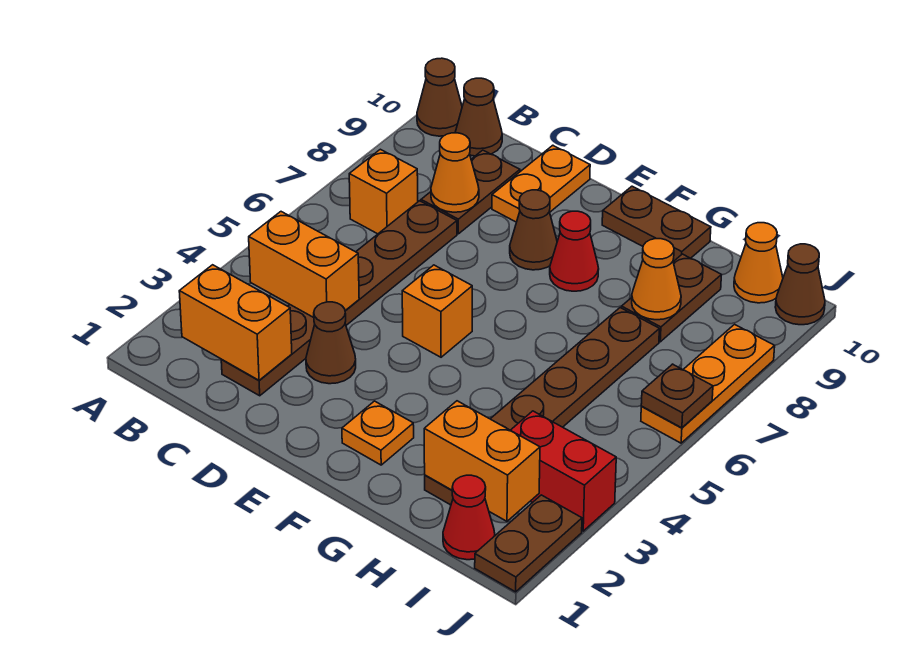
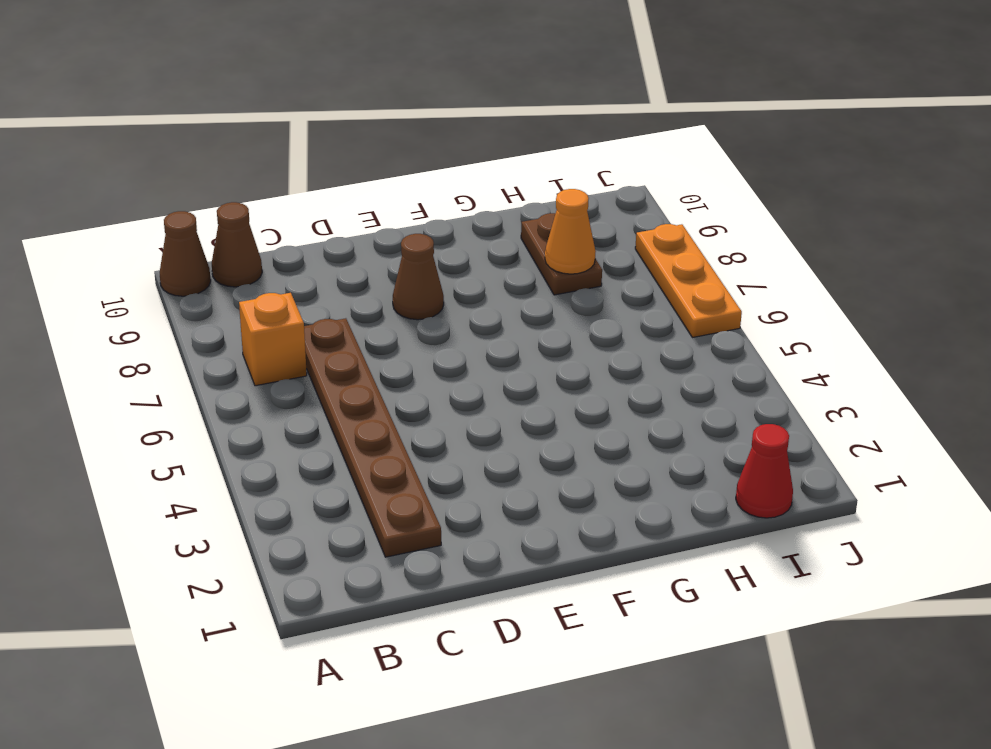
none -> brown plate C8:C9 level 1
none -> brown cone D3 level 1
none -> orange plate D9:D10 level 1

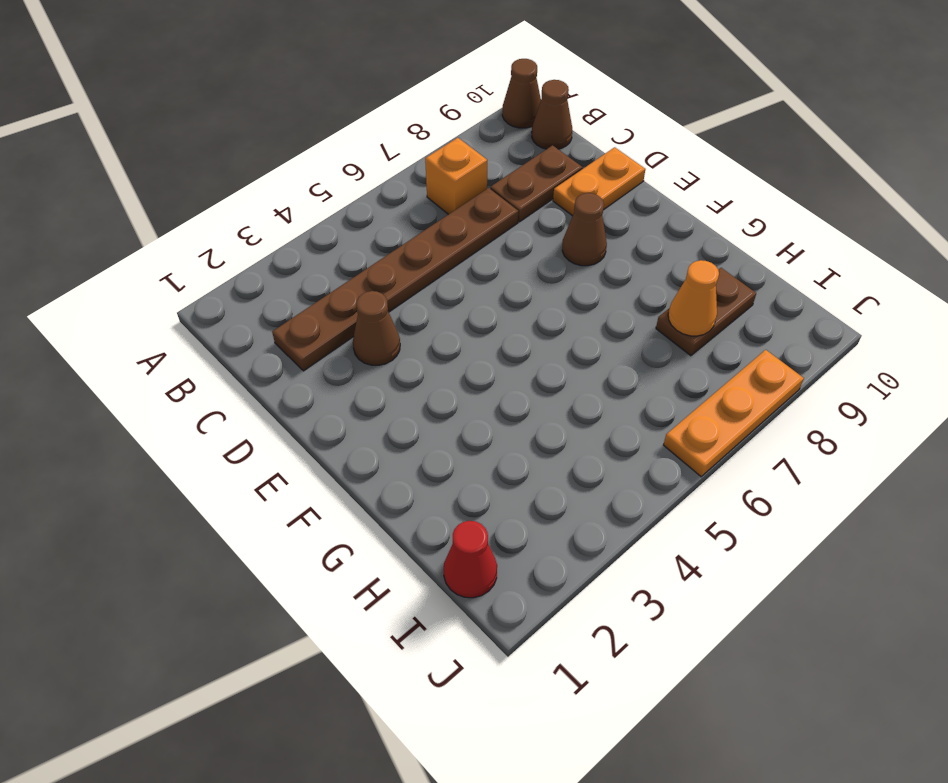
none -> orange brick E5 level 1
none -> orange plate F2 level 1
none -> red cone F8 level 1

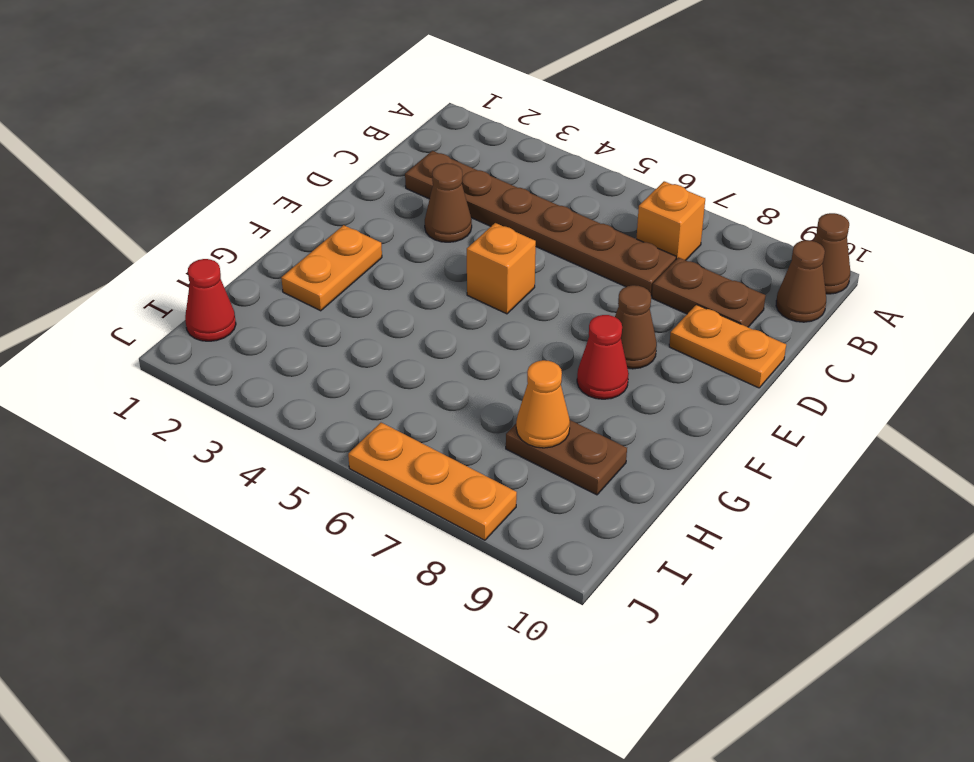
orange plate F2:G2 level 1 -> orange plate F2 level 1
none -> brown plate F10:G10 level 1
none -> brown plate H2:H7 level 1
none -> red brick I3:J3 level 1

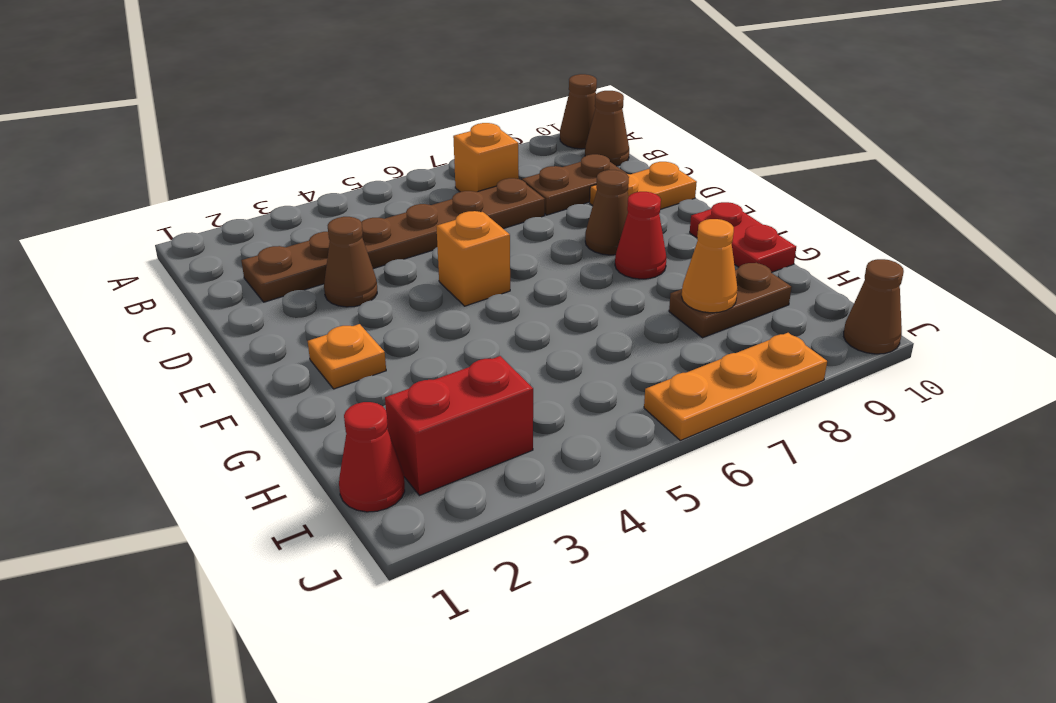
red plate F10:G10 level 1 -> brown plate F10:G10 level 1
red brick I2:I3 level 1 -> red brick I3:J3 level 1
none -> brown plate H2:H7 level 1
none -> orange cone I10 level 1
none -> brown plate J1:J2 level 1

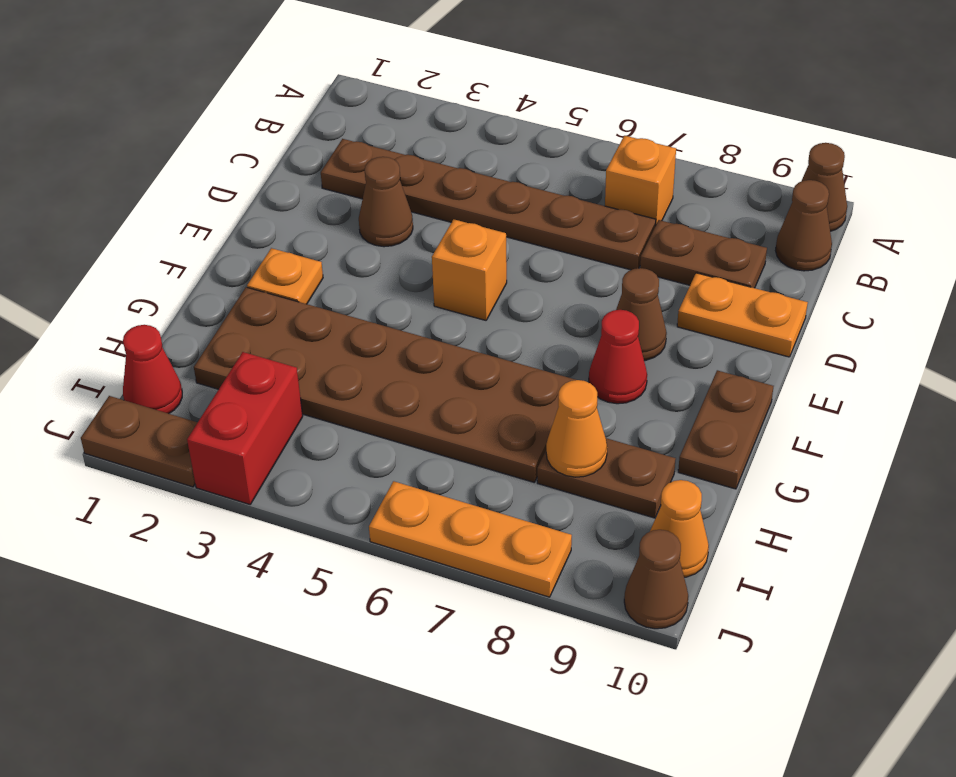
brown plate G2:H7 level 1 -> brown plate H2:H7 level 1
none -> orange brick B2:C2 level 2
none -> orange brick B4:C4 level 2
none -> orange cone C8 level 2

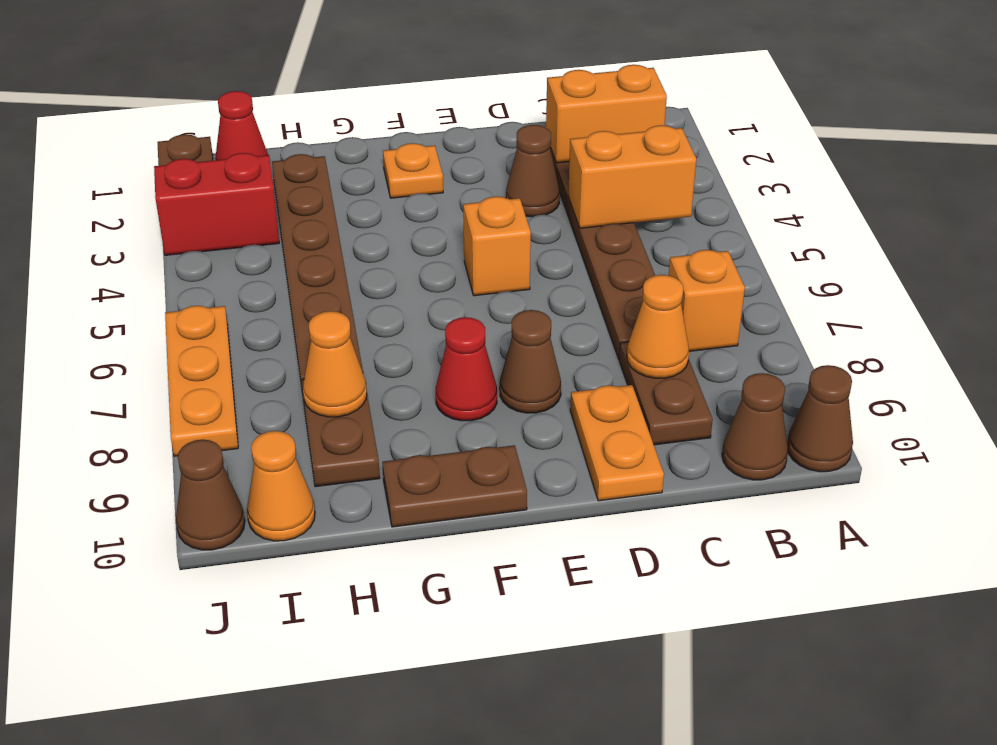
none -> orange brick H2:I2 level 2
none -> brown plate J6 level 2

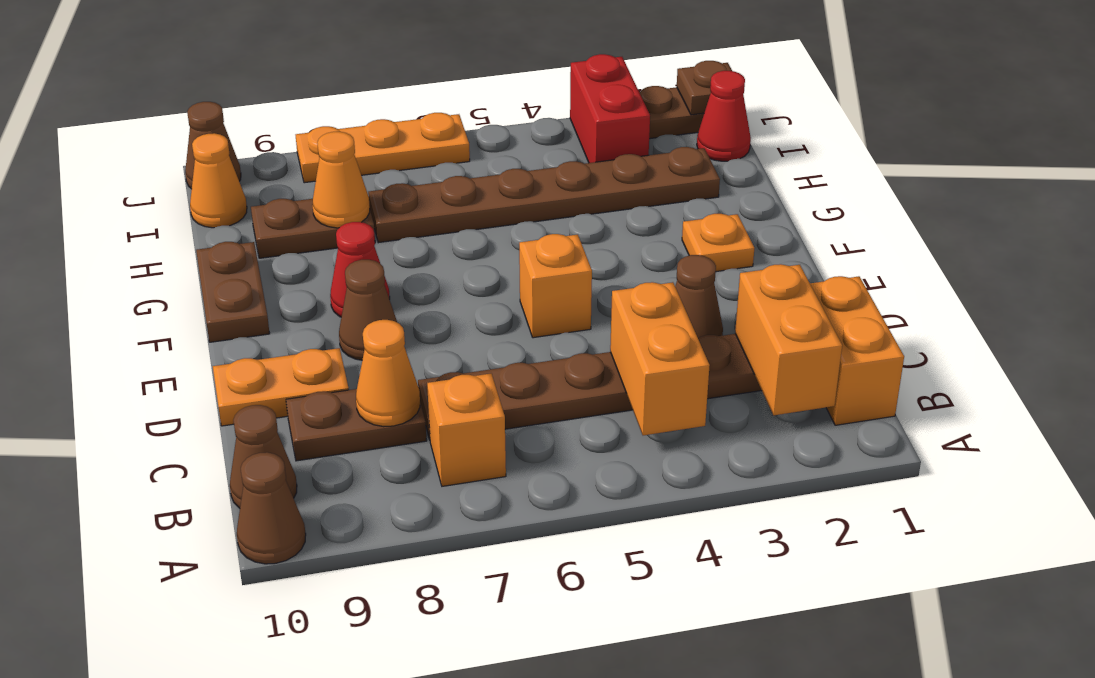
orange brick B1:C1 level 1 -> orange brick H2:I2 level 2
brown plate J1 level 2 -> brown plate J6 level 2

